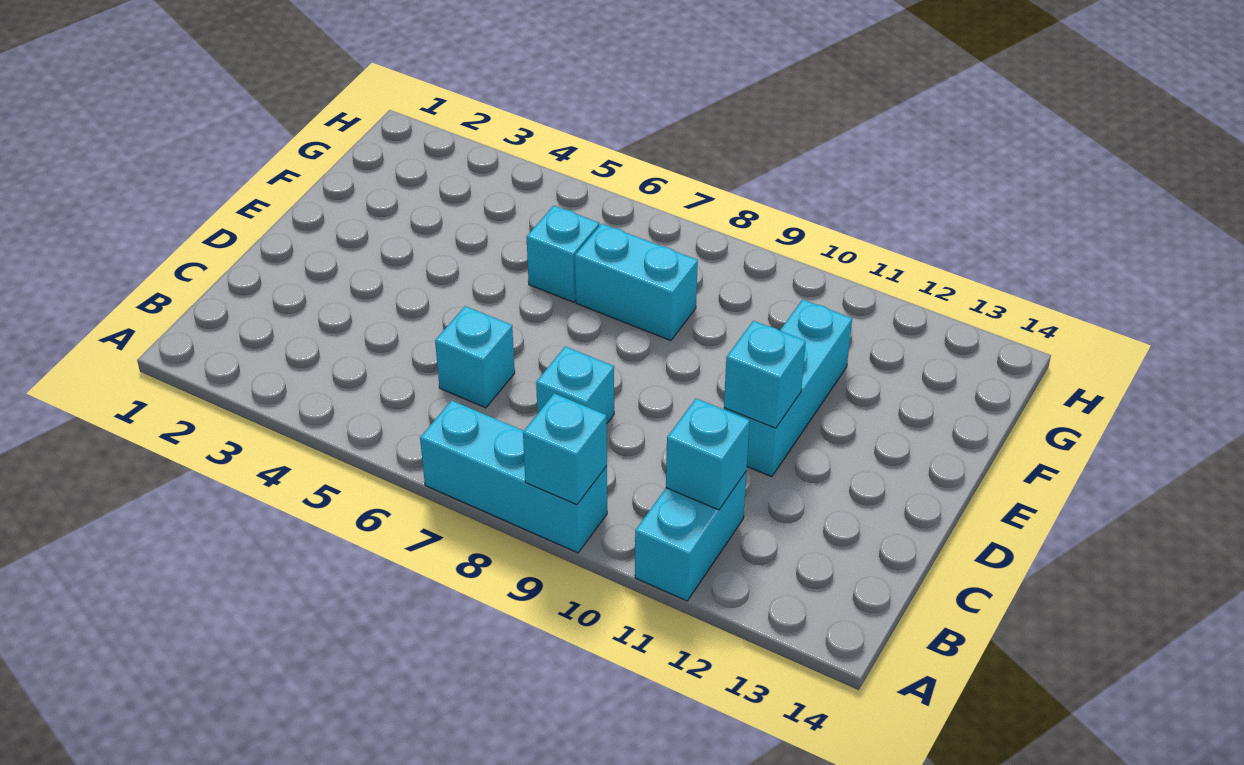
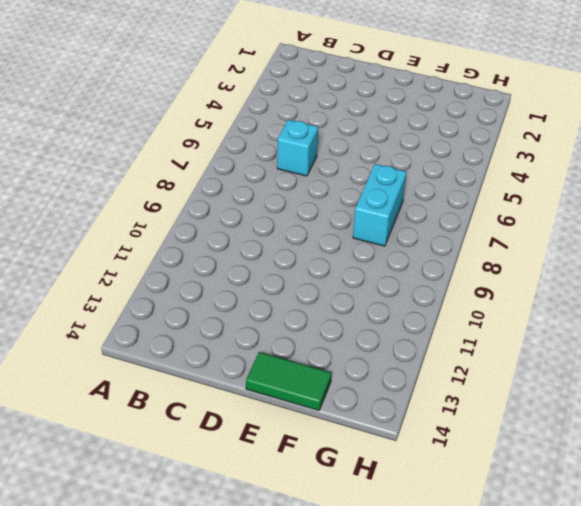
green tile E14:F14 level 1 -> none
none -> cyan brick A7:A9 level 1
none -> cyan brick A11:B11 level 1

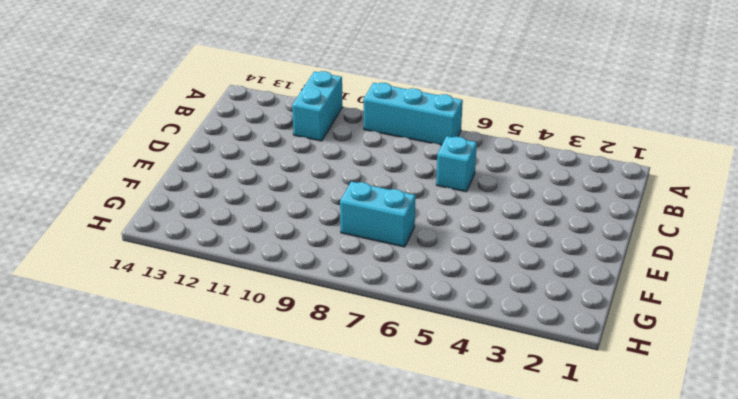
none -> cyan brick C8 level 1
none -> cyan brick D11:F11 level 1

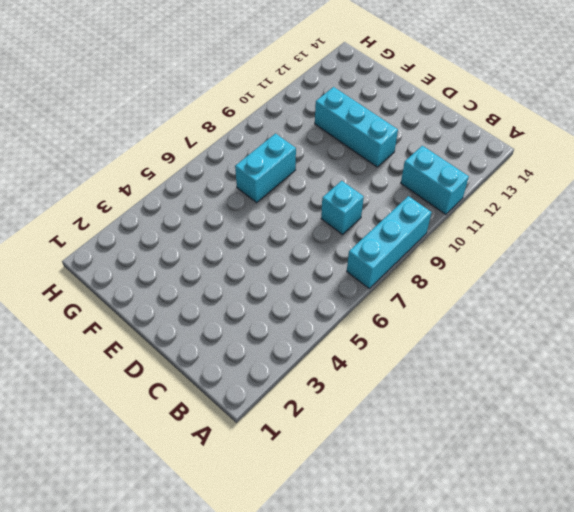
none -> cyan brick C6 level 1
none -> cyan brick F6 level 1

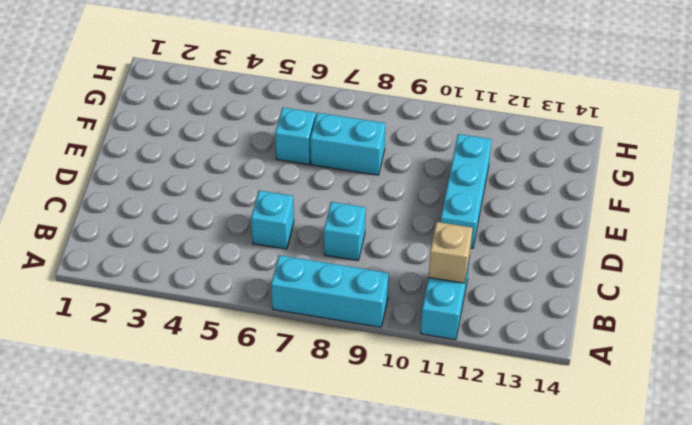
tan brick B11 level 2 -> cyan brick B11 level 2
none -> cyan brick A9 level 2
none -> cyan brick D11 level 2

